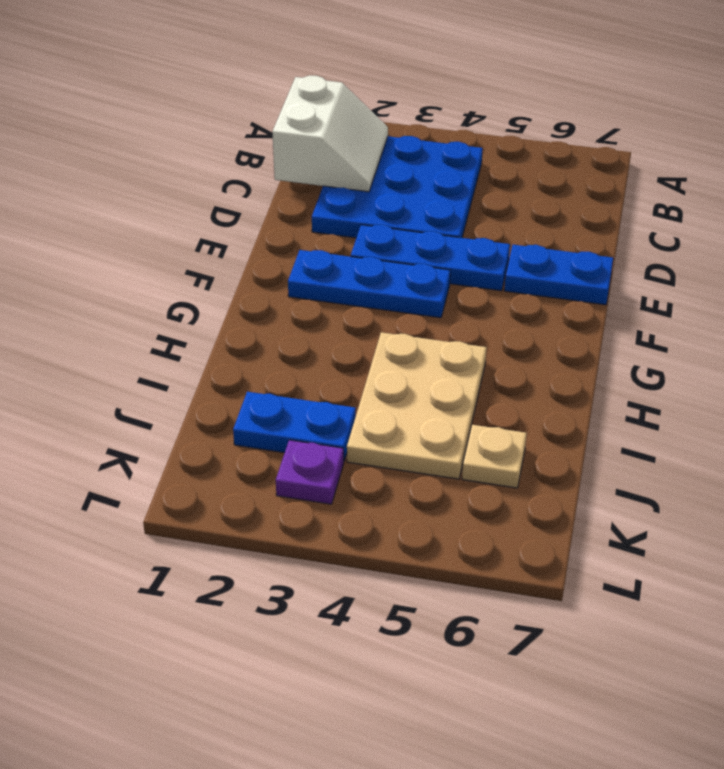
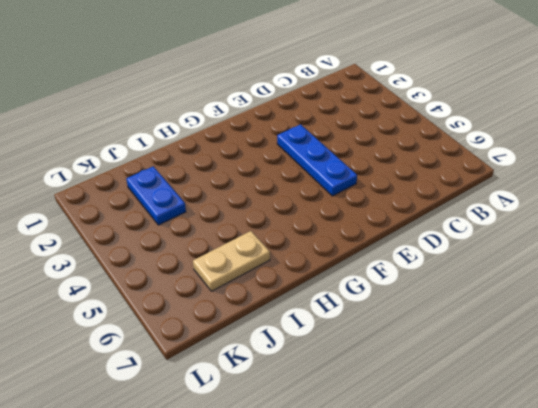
tan plate I6:J6 level 1 -> tan plate J6 level 1
none -> blue plate B2:D4 level 1
none -> blue plate E6:E7 level 1

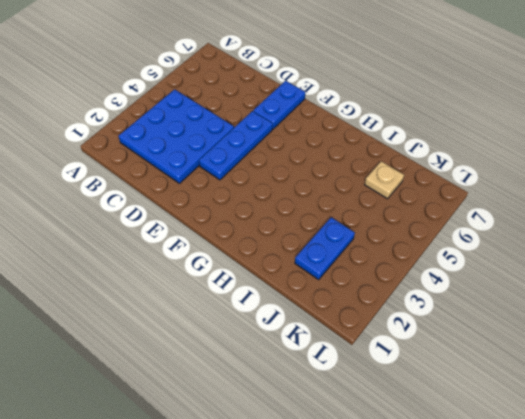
none -> blue plate F2:F4 level 1
none -> tan plate H4:J5 level 1

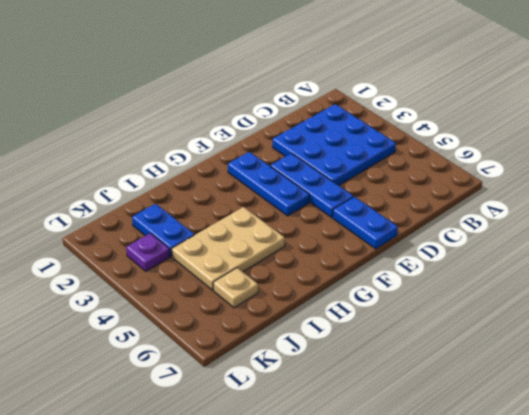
none -> white slope B1:C2 level 2 top 1

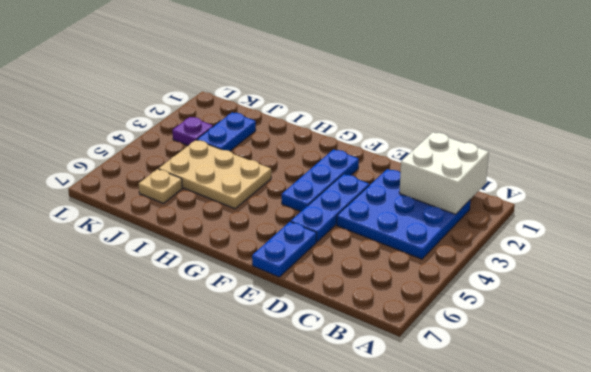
white brick B1:C2 level 2 -> white slope B1:C2 level 2 top 1

